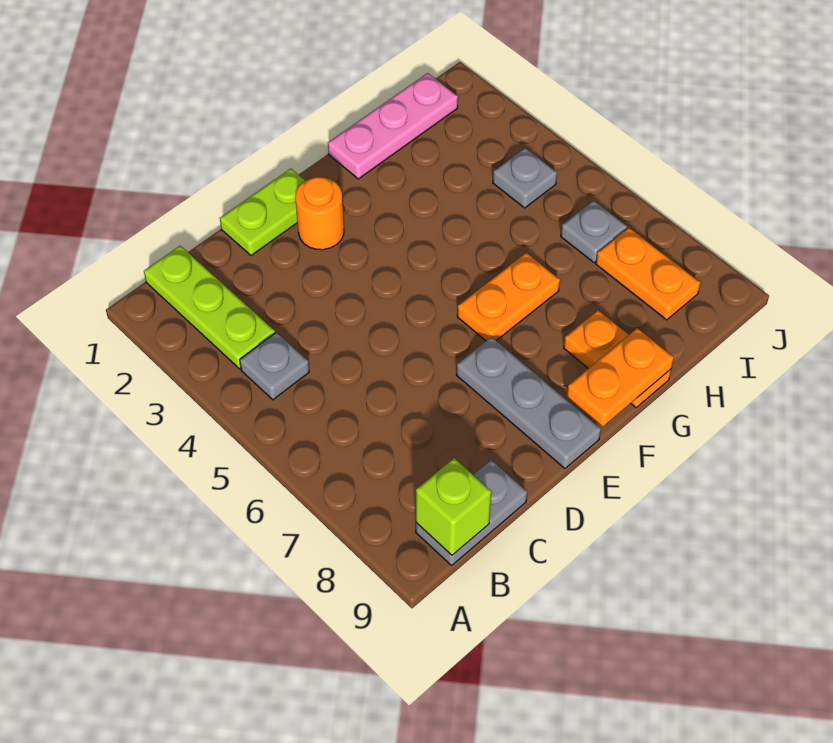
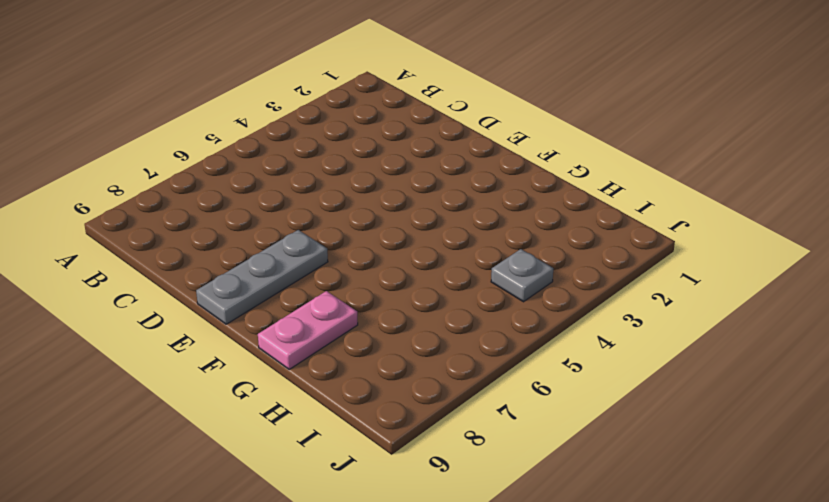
pink plate G8:G9 level 1 -> orange plate G8:G9 level 1
none -> lime plate B1:B3 level 1
none -> grey plate B4 level 1
none -> grey plate B9:C9 level 1

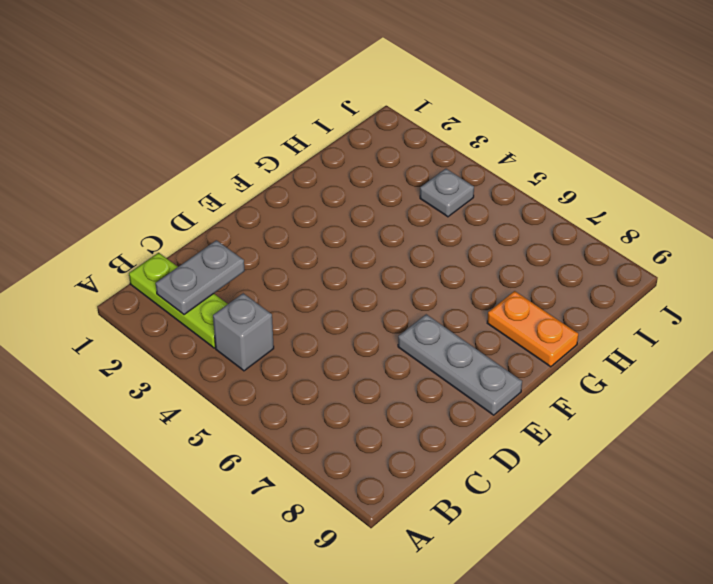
grey plate B2:C2 level 2 -> grey plate B9:C9 level 1
grey brick B4 level 1 -> grey plate B4 level 1
none -> lime plate D1:E1 level 1
none -> orange round brick E2 level 1
none -> orange plate F6:G6 level 1

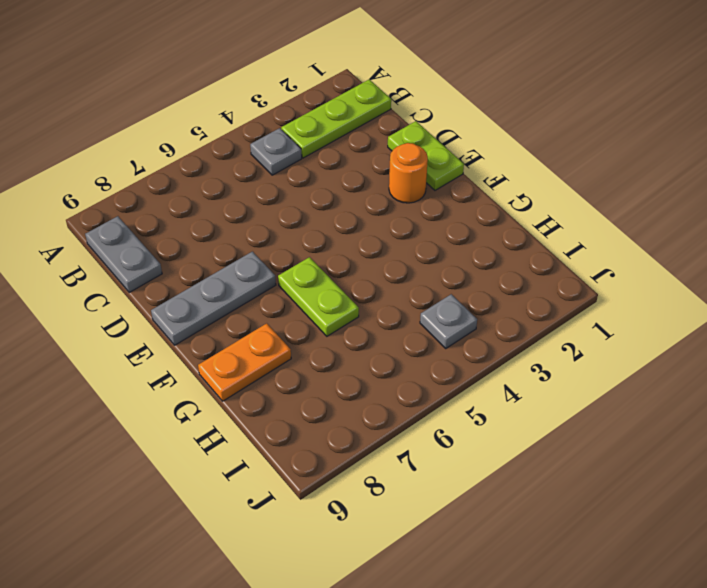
lime plate F6:G6 level 1 -> orange plate F6:G6 level 1
none -> pink plate G1:I1 level 1
none -> grey plate I6 level 1
none -> orange plate I7:I8 level 1

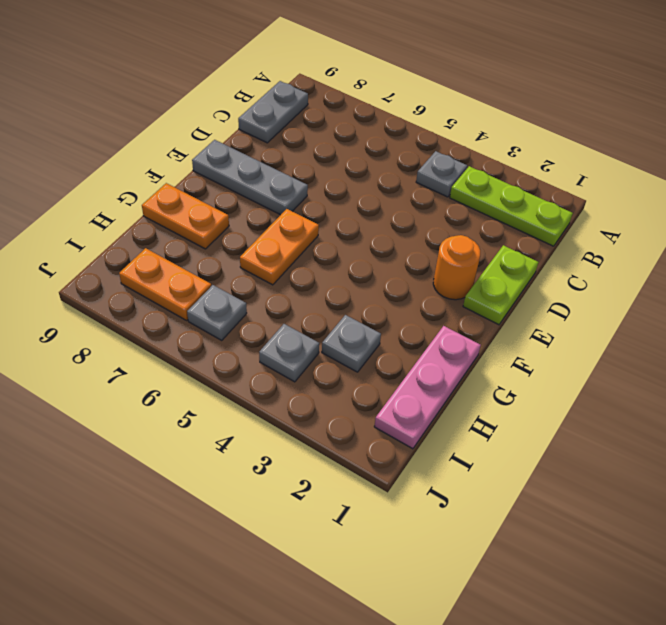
grey plate H3 level 1 -> none
none -> lime brick B9 level 2
none -> orange plate F9:G9 level 2

